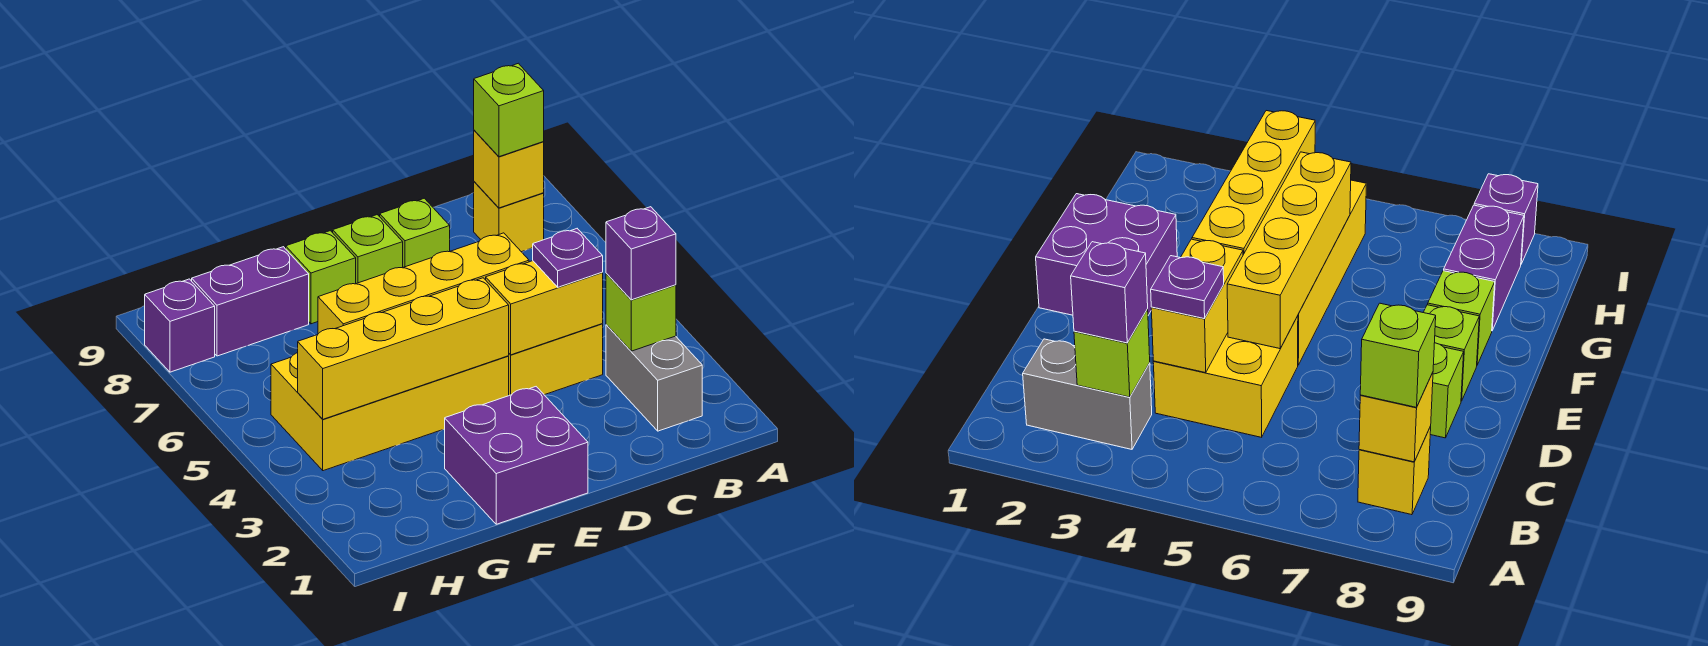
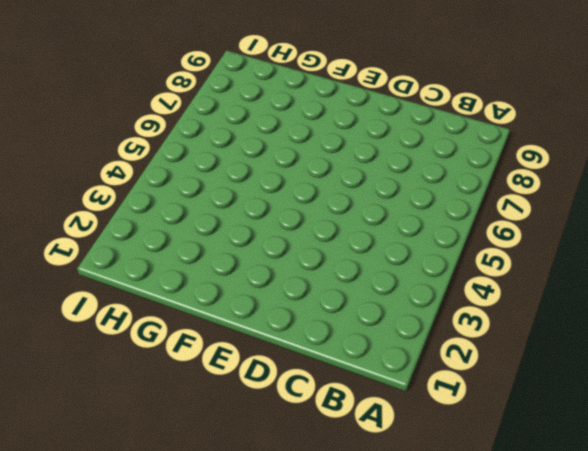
none -> grey brick B2:B3 level 1
none -> yellow brick B8 level 1
none -> yellow brick C4:D5 level 1

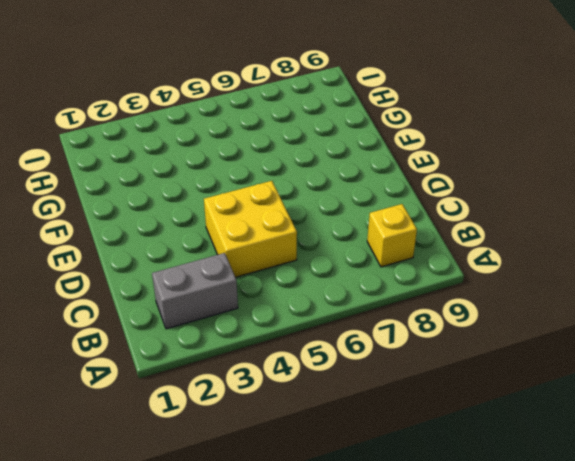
none -> lime brick D8 level 1
none -> purple brick E1:F2 level 1
none -> yellow brick E4:H5 level 1

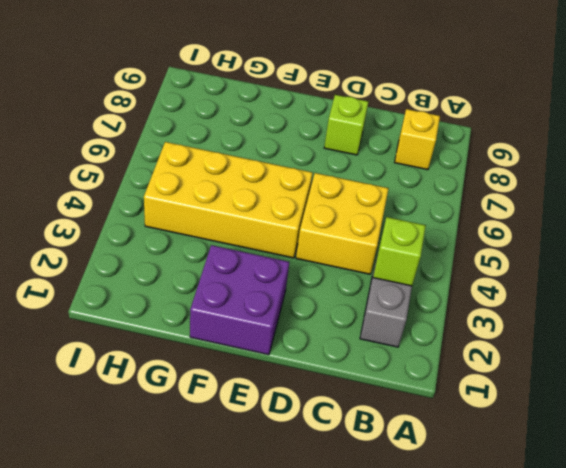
none -> lime brick E8 level 1
none -> lime brick F8 level 1
none -> purple brick G8:H8 level 1

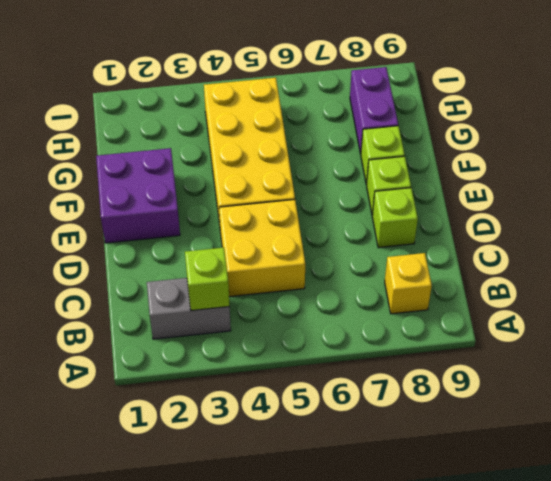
none -> purple brick I8 level 1
none -> yellow brick B8 level 2
none -> yellow brick C4:D4 level 2

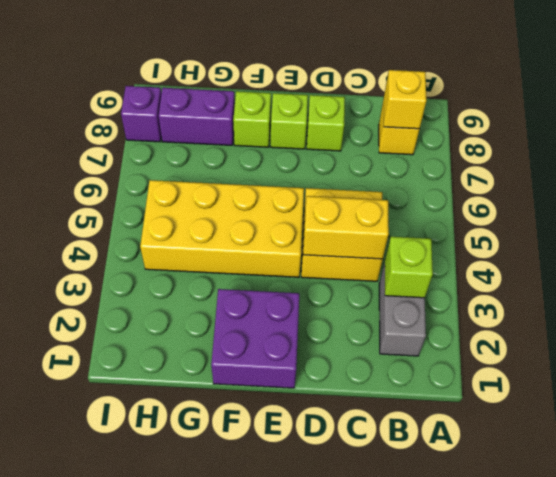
none -> yellow brick D5:G5 level 2
none -> yellow brick E4:H4 level 2
none -> purple brick B3 level 3

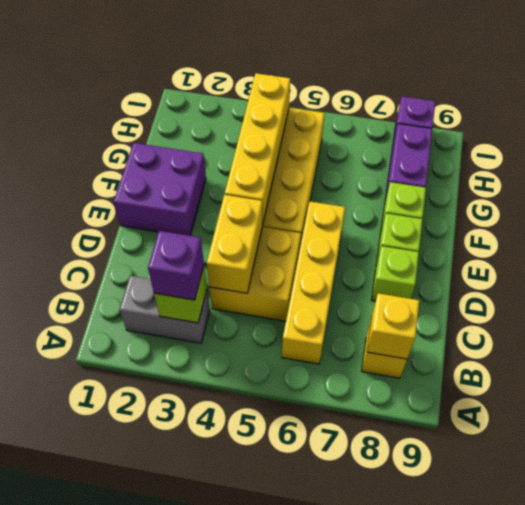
yellow brick B6:E6 level 1 -> yellow brick D5:G5 level 2
none -> lime brick B8 level 3
none -> purple plate C4 level 3

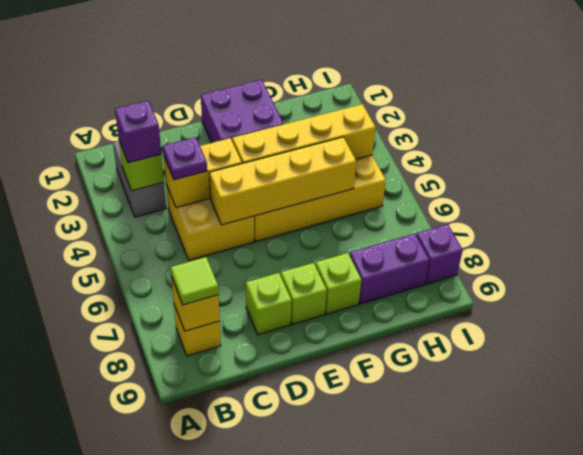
lime tile B8 level 3 -> lime brick B8 level 3

